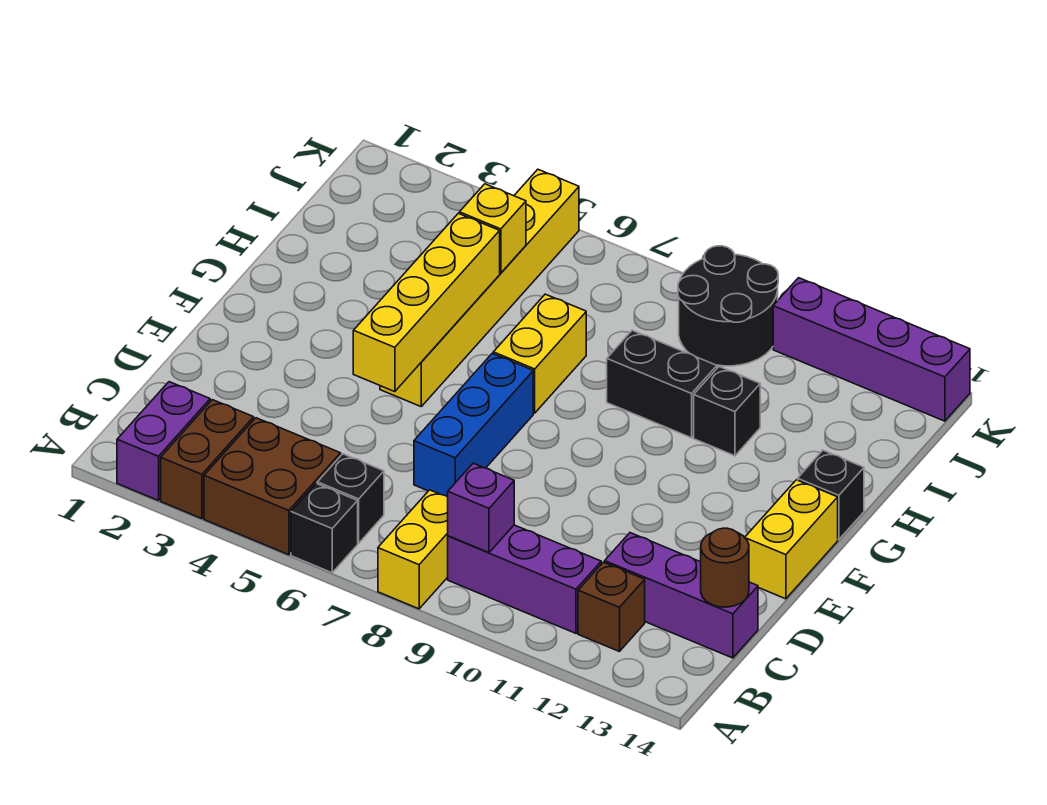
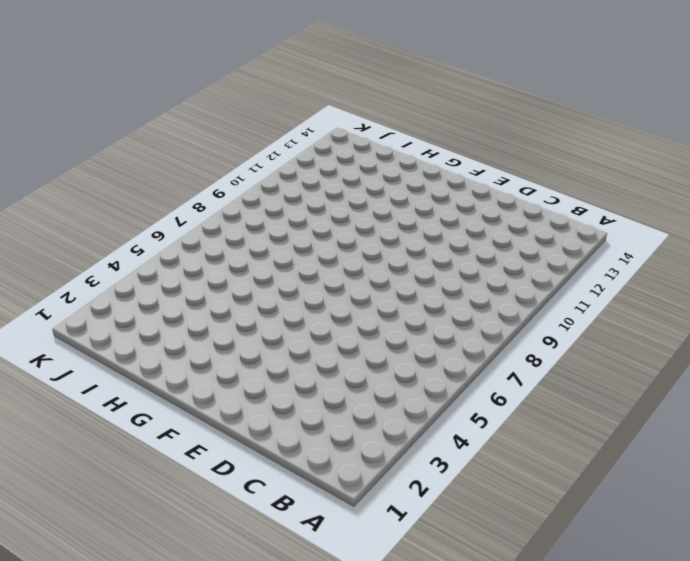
none -> purple brick A2:B2 level 1
none -> brown brick A3:B3 level 1
none -> brown brick A4:B5 level 1

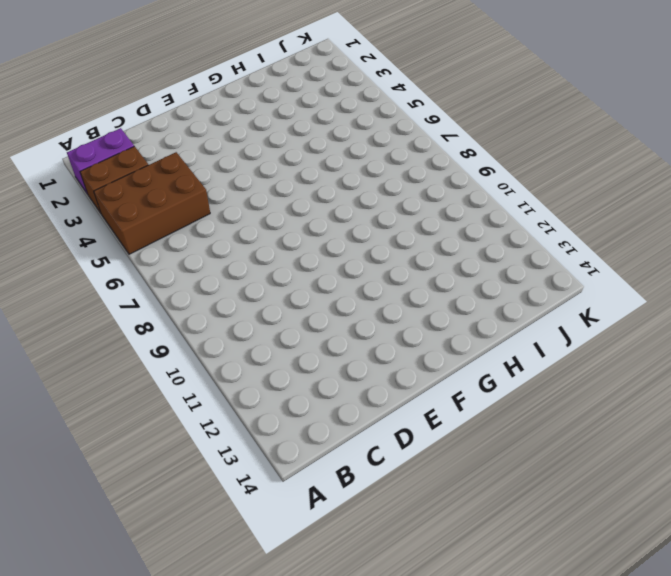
brown brick A4:C5 level 1 -> brown brick A4:B5 level 1
none -> black brick A6 level 1
none -> yellow brick A8:B8 level 1
none -> black brick B6 level 1

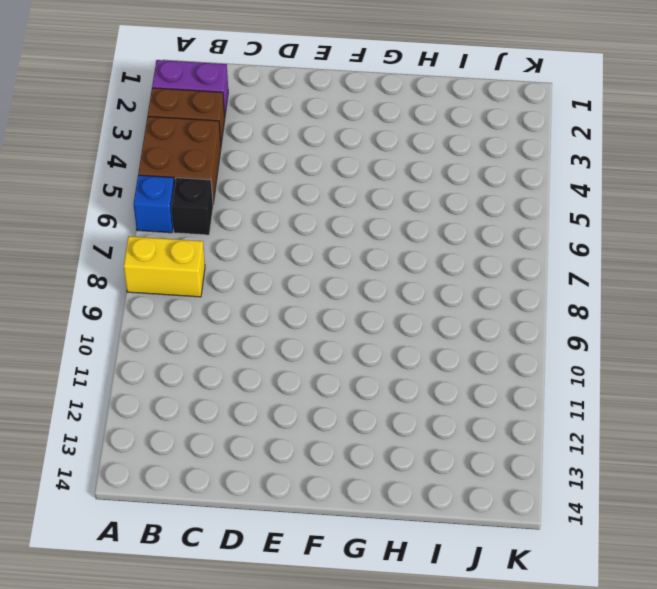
blue brick A6 level 1 -> black brick A6 level 1
none -> purple brick B9:B11 level 1
none -> brown brick B12 level 1
none -> purple brick C12:C14 level 1

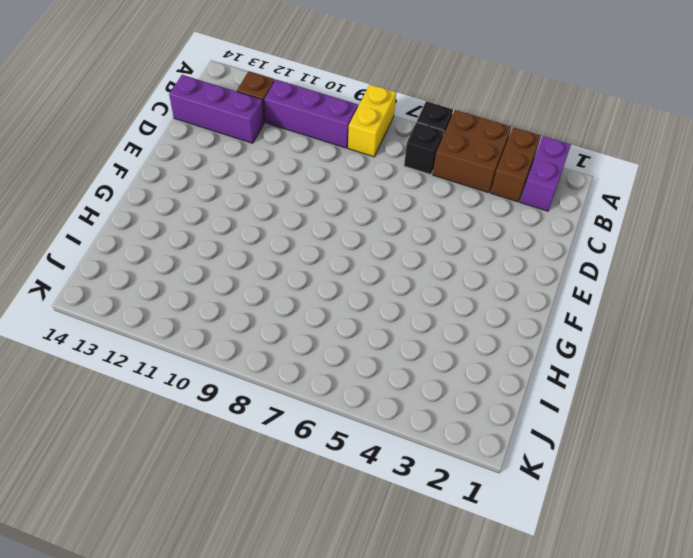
none -> blue brick D7:F7 level 1
none -> yellow brick E14:F14 level 1
none -> yellow brick F5:K5 level 1

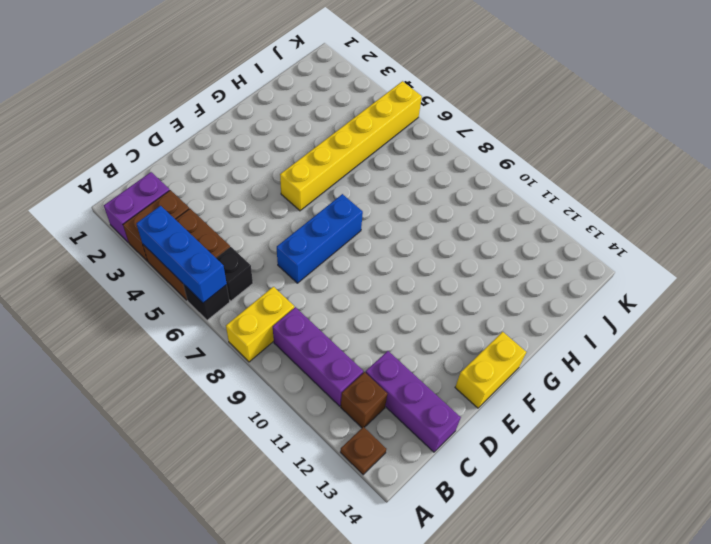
blue brick A4:A6 level 2 -> none
brown plate A13 level 1 -> none
none -> yellow brick G7:H7 level 1
none -> black brick G14 level 1
none -> black brick H9:H10 level 1

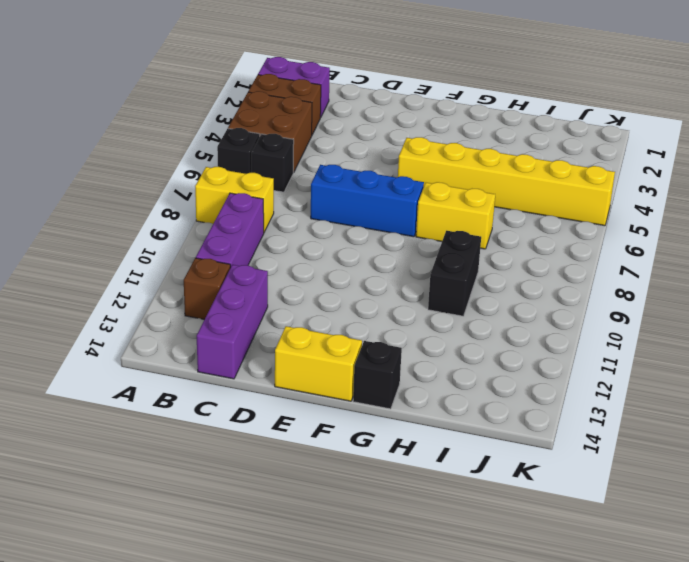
none -> black brick H11 level 1
none -> black round brick J9:K10 level 1
none -> purple brick K11:K14 level 1

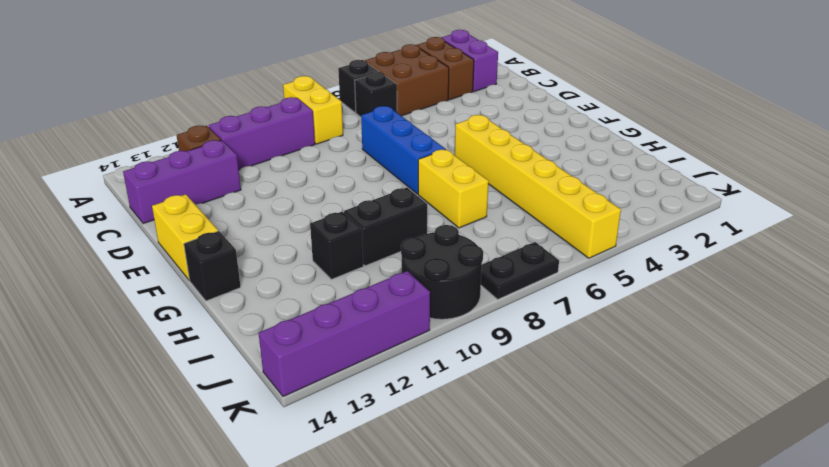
black plate K7:K8 level 1 -> none
none -> purple brick B9 level 2
none -> brown round brick C14 level 2
none -> yellow brick E5:H5 level 2

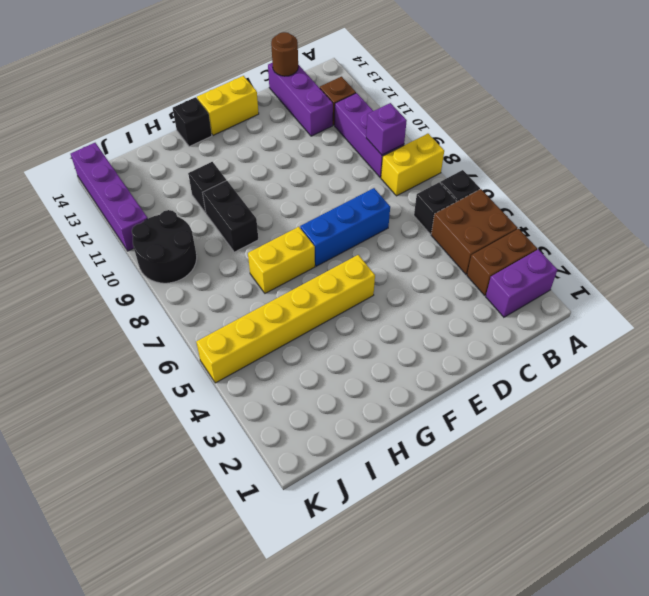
none -> yellow brick E5:H5 level 2
none -> yellow brick I5 level 2

